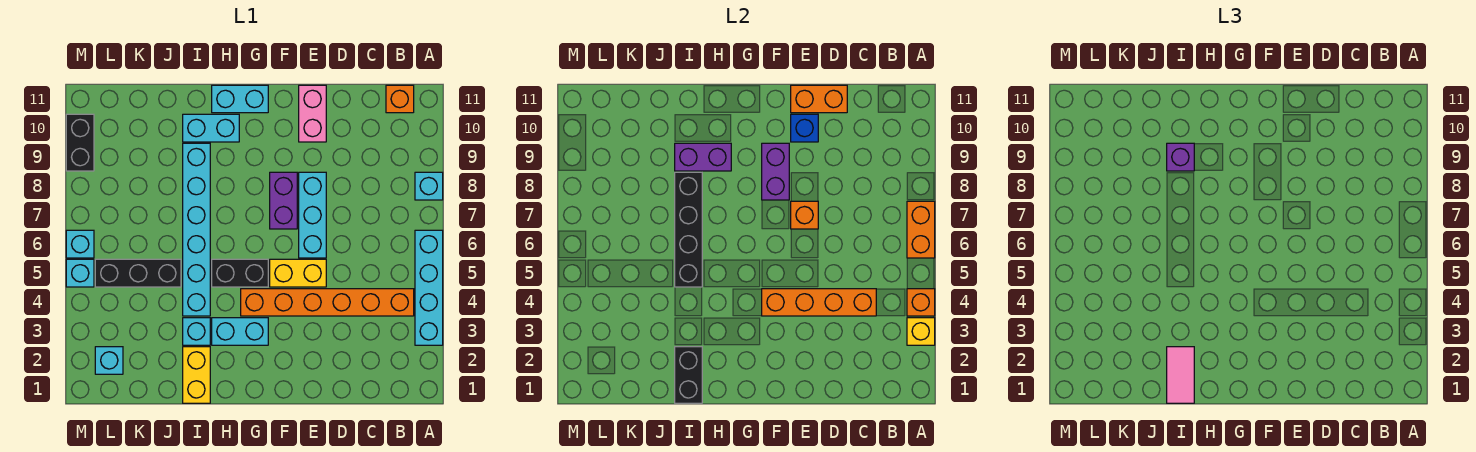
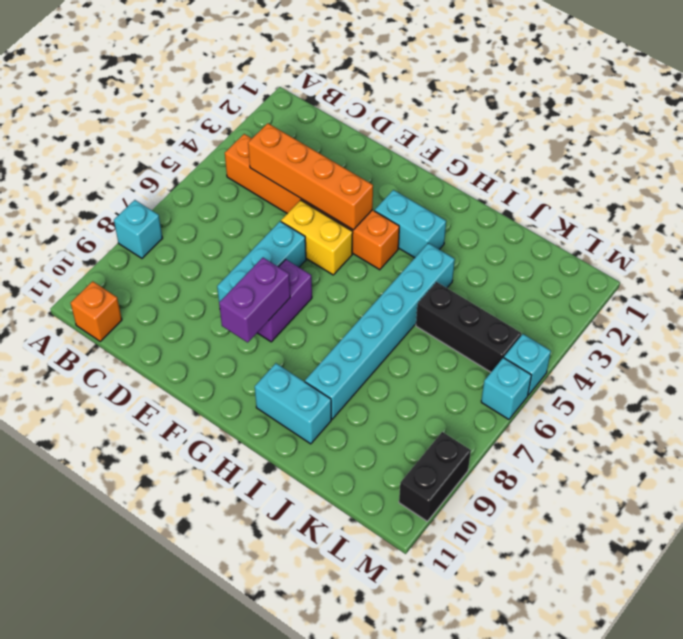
none -> cyan brick A3:A6 level 1
none -> pink brick E10:E11 level 1
none -> black brick G5:H5 level 1
none -> cyan brick G11:H11 level 1

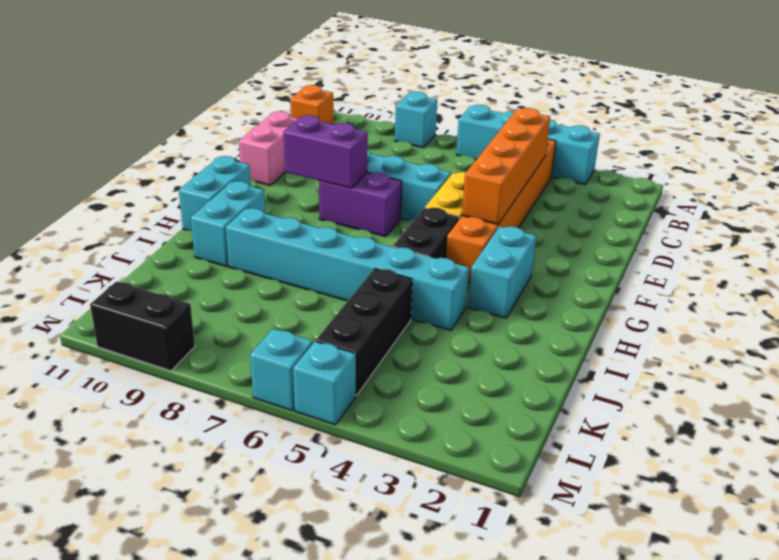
pink brick D11:E11 level 1 -> pink brick E10:E11 level 1
none -> yellow brick I1:I2 level 1
none -> cyan brick I3 level 1
none -> cyan brick L2 level 1
none -> yellow brick A3 level 2

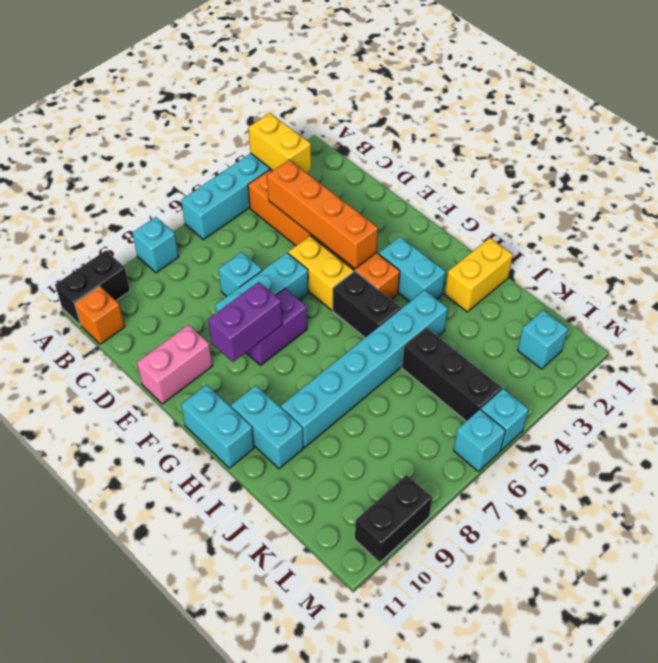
yellow brick A3:B3 level 2 -> yellow brick A3 level 2
black brick A10:A11 level 1 -> black brick I1:I2 level 2
cyan brick D7 level 1 -> cyan brick I3 level 1
none -> orange brick A4 level 2
none -> orange brick A6:A7 level 2
none -> orange brick D11:E11 level 2
none -> orange brick E7 level 2

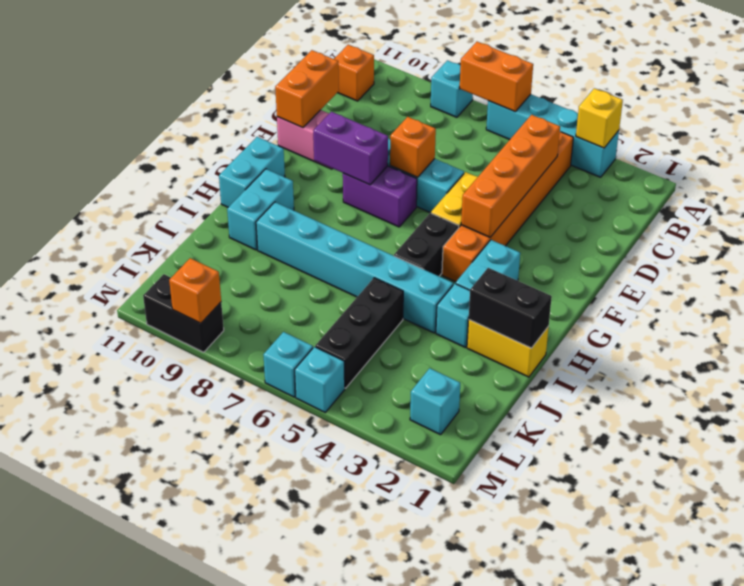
orange brick M9 level 2 -> orange brick A4 level 2
none -> blue brick E10 level 2
none -> purple brick H9:I9 level 2
none -> black brick I5:I8 level 2
none -> pink tile I1:I2 level 3

